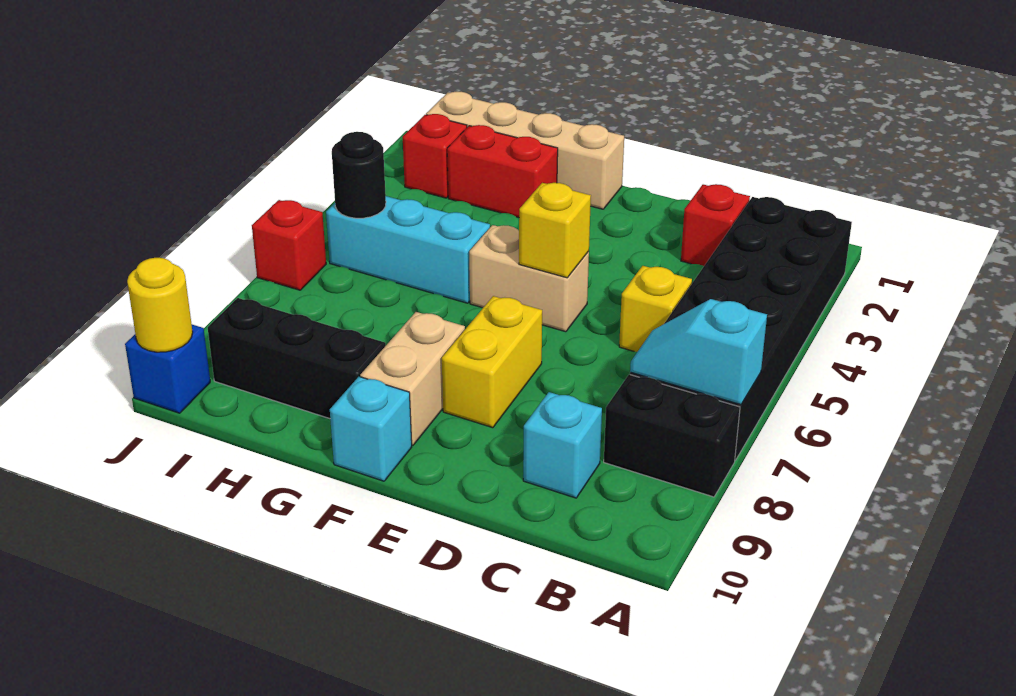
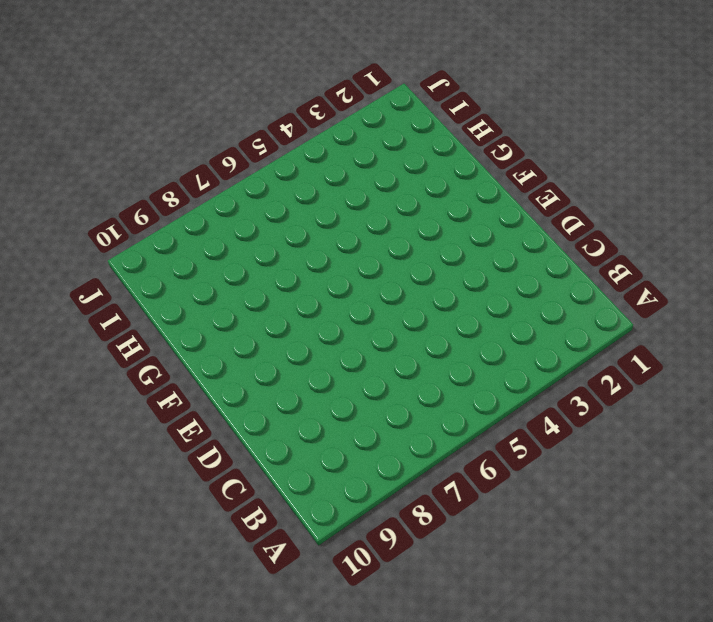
none -> black brick A2:B7 level 1
none -> black brick A8:B8 level 1
none -> red brick C2 level 1

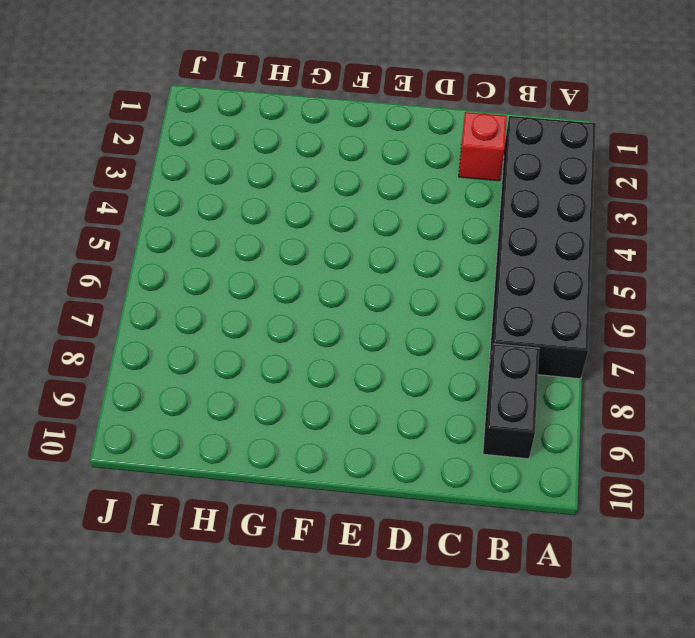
black brick B8:B9 level 1 -> black brick A8:B8 level 1
none -> yellow brick C5 level 1
none -> cyan brick C9 level 1
none -> tan brick E5:F5 level 1

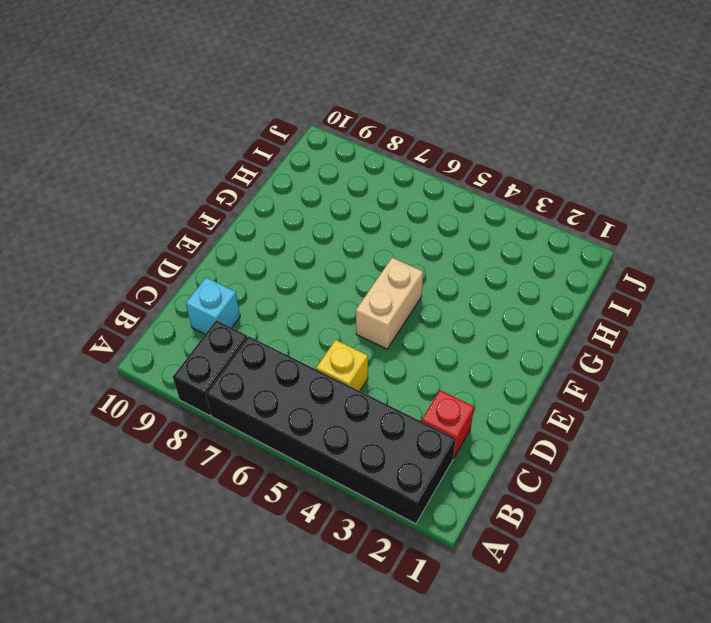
none -> yellow brick E7:E8 level 1
none -> tan brick F1:I1 level 1
none -> tan brick F8:F9 level 1

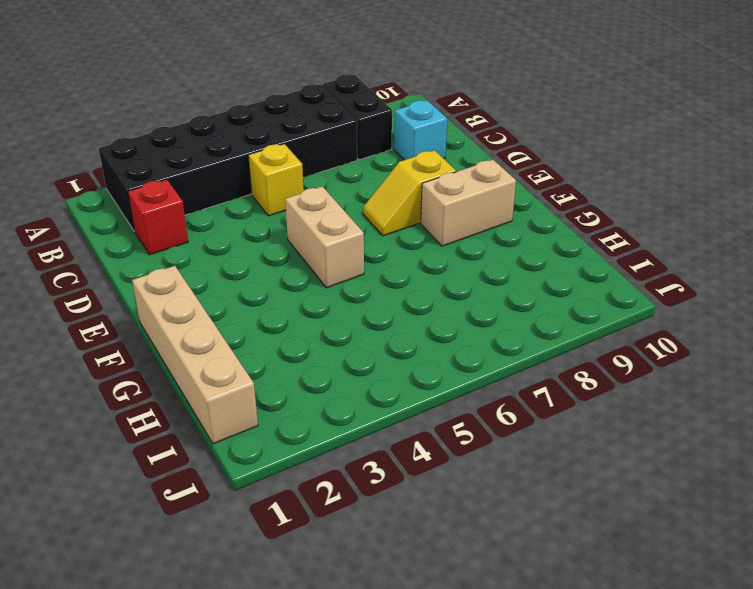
yellow slope E7:E8 level 1 top 8 -> yellow brick E7:E8 level 1
none -> cyan brick F10 level 1
none -> red brick G2:H2 level 1
none -> cyan brick G5:I5 level 1

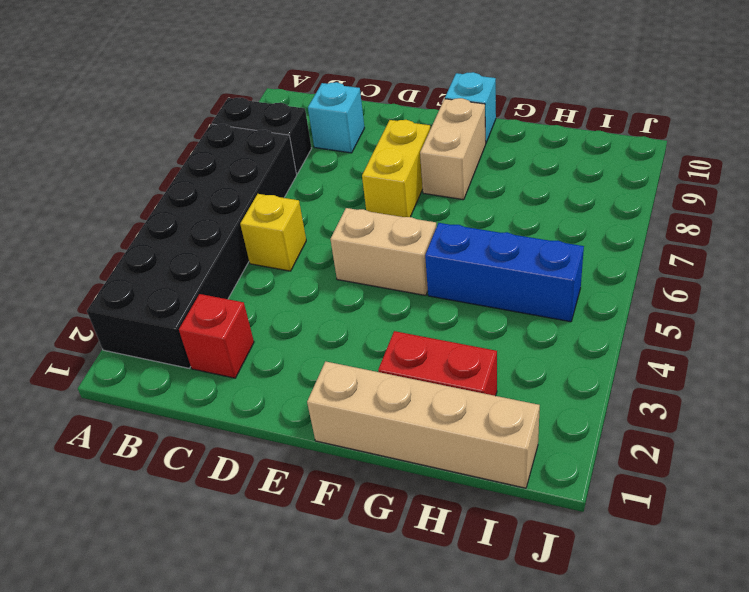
blue brick G5:I5 level 1 -> cyan brick G5:I5 level 1
none -> black brick G9:I9 level 1
none -> red brick I2 level 1
none -> red brick J6 level 1

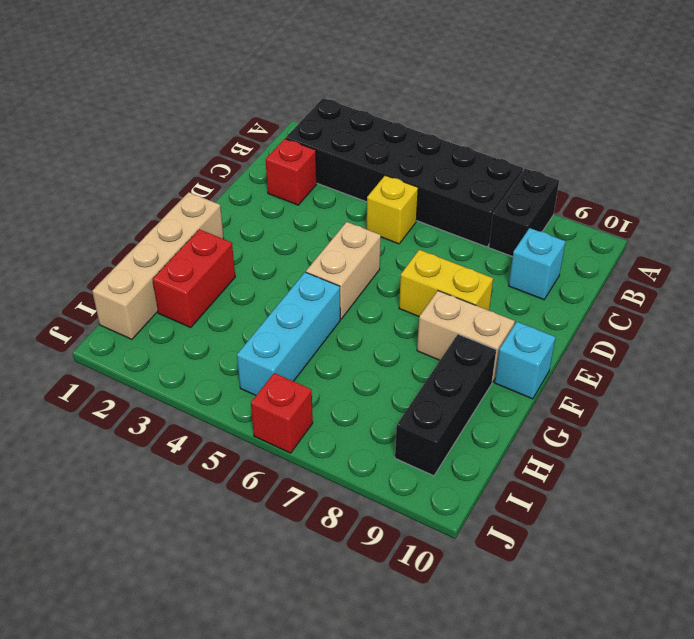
none -> red brick I2 level 1
none -> blue brick J10 level 1
none -> cyan slope A7:B7 level 2 top A

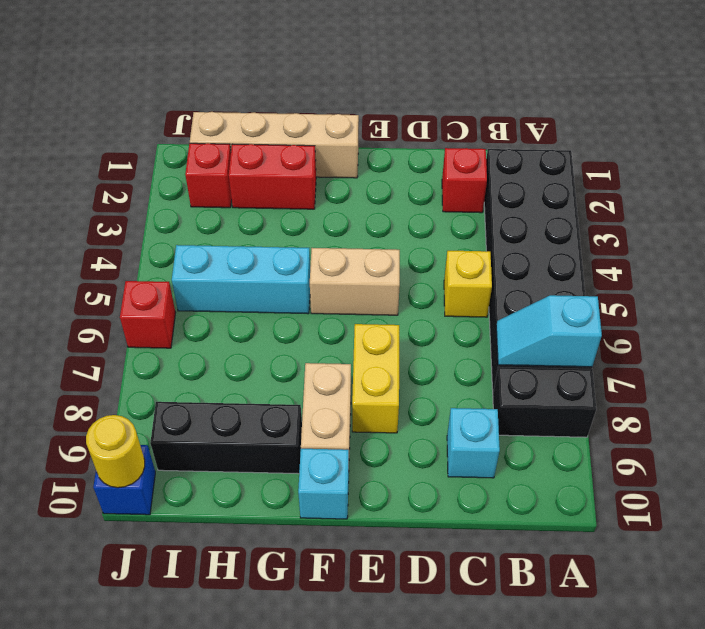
none -> yellow brick E5 level 2
none -> black round brick I5 level 2

